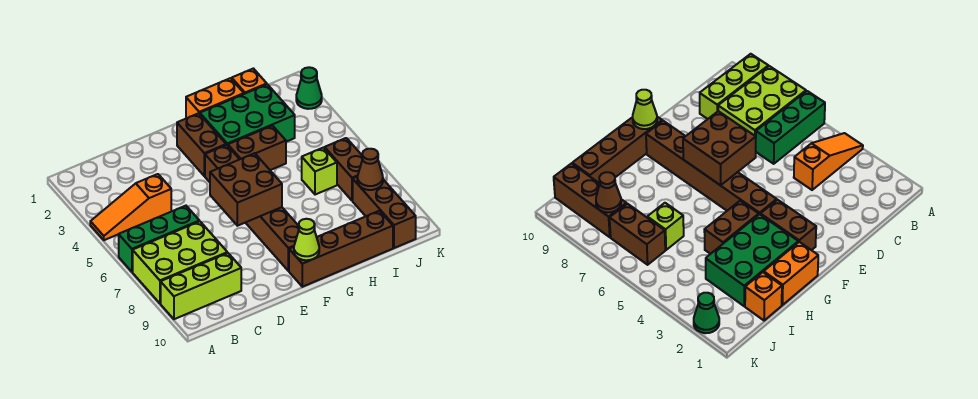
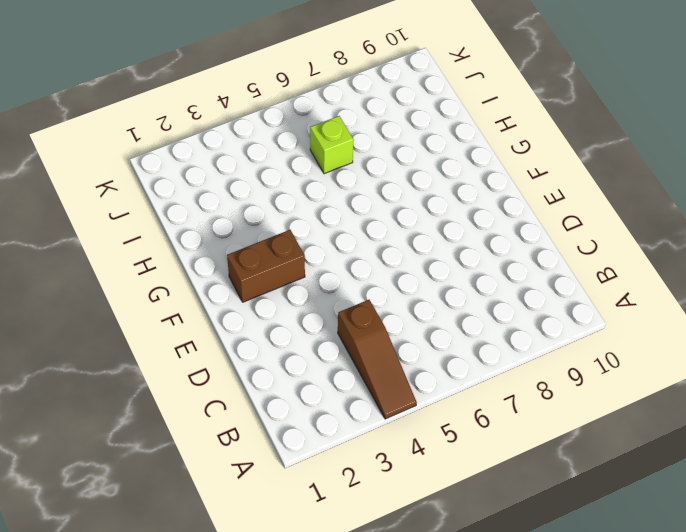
brown slope A4:C4 level 1 top C -> orange slope A4:C4 level 1 top C
none -> green brick A6:C6 level 1
none -> lime brick A7:C8 level 1
none -> lime brick A9:C9 level 1

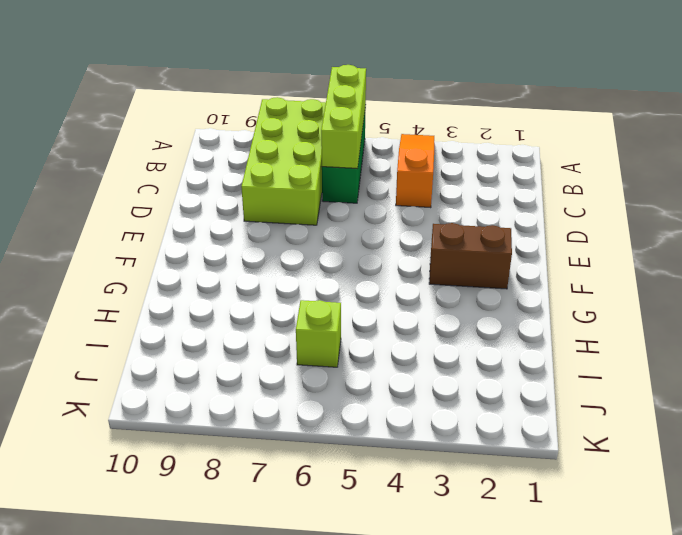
lime brick A6:C6 level 2 -> lime brick A9:C9 level 1
lime brick A7:D8 level 1 -> lime brick A7:C8 level 1
none -> brown brick F4:F9 level 1
none -> brown brick F10:I10 level 1
none -> orange brick G1:H1 level 1

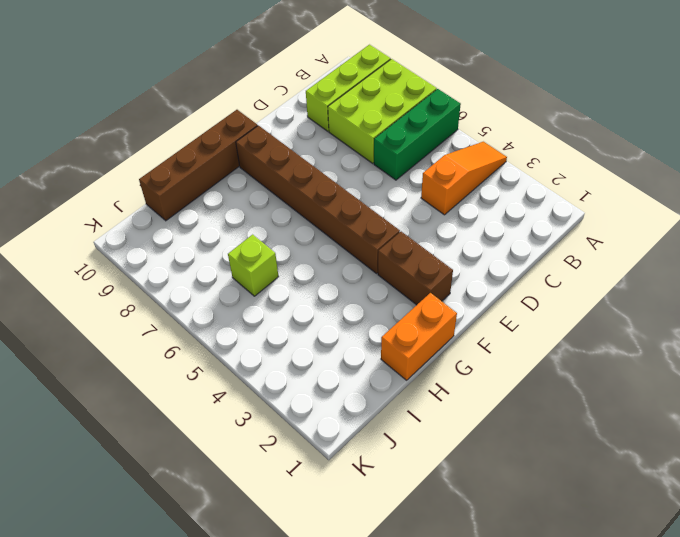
none -> green brick G2:I3 level 1
none -> brown brick G4:H4 level 1
none -> orange brick I1 level 1

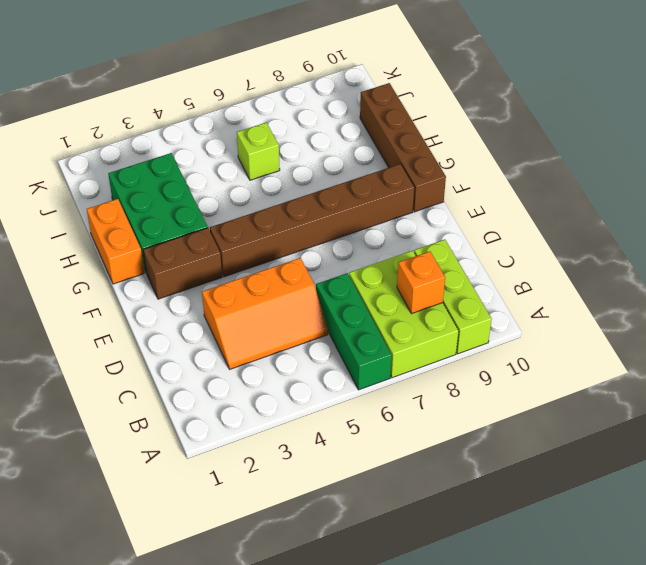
orange brick B8 level 2 -> orange brick I1 level 1
orange slope C3:D5 level 1 top D -> orange slope A4:C4 level 1 top C
none -> brown brick G4:H4 level 1
none -> brown brick J6:J7 level 1
none -> brown brick J8:J10 level 1

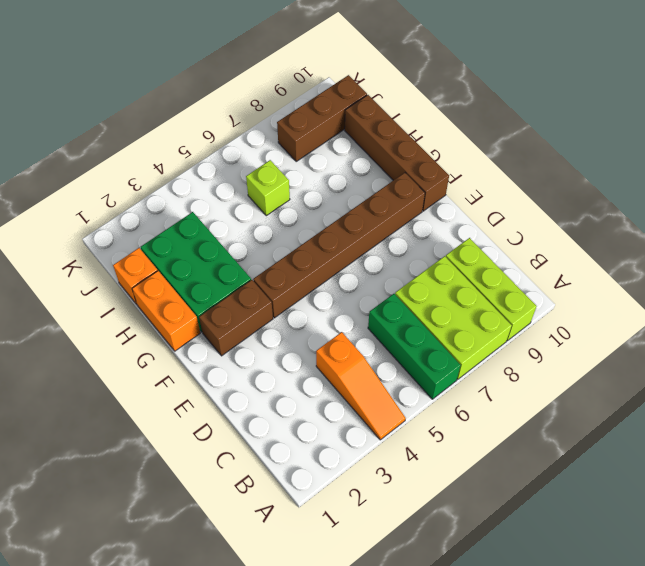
none -> brown brick G4:H4 level 1
none -> brown brick J6:J7 level 1
none -> green cone K2 level 1

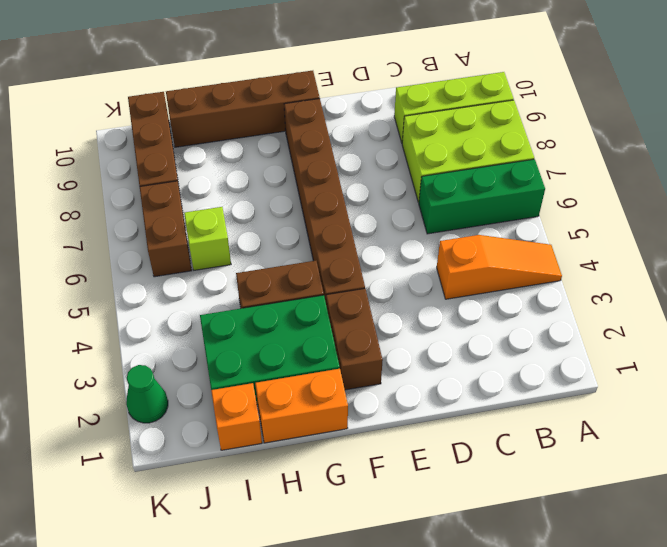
none -> brown brick E6:F7 level 2
none -> lime cone F10 level 2
none -> brown cone J8 level 2

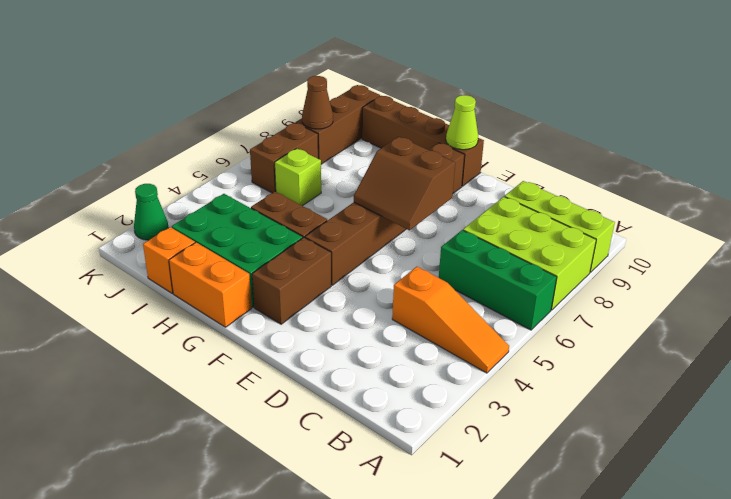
brown slope E6:F7 level 2 top 7 -> brown brick E6:F7 level 2

